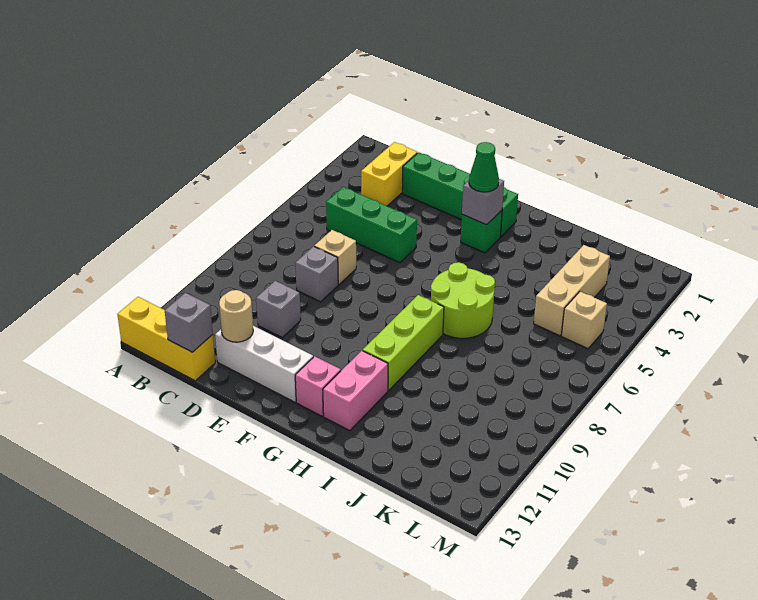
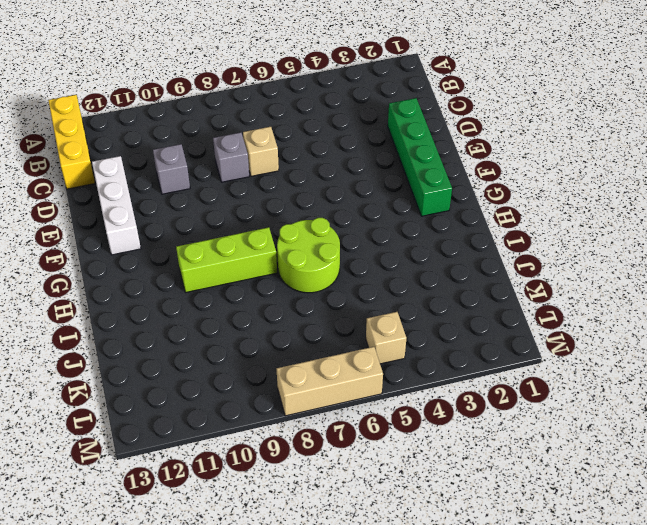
tan brick M6:M8 level 1 -> tan brick K3:K5 level 1
none -> yellow brick C2:C3 level 1
none -> green brick C5:E5 level 1
none -> green brick G3 level 1

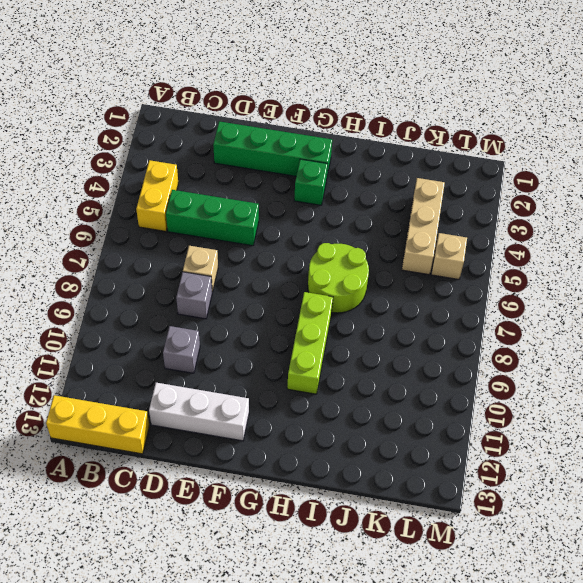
yellow brick B4:B5 level 1 -> yellow brick C2:C3 level 1
none -> pink brick G12 level 1
none -> pink brick H11:H12 level 1
none -> grey brick C13 level 2

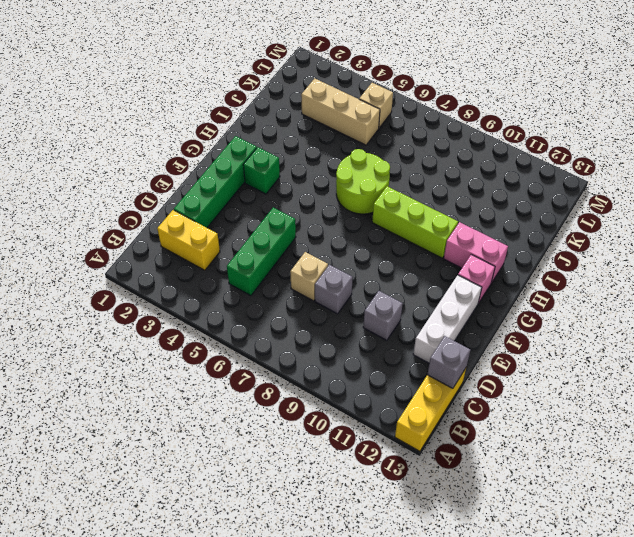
none -> tan round brick D12 level 2
none -> grey brick G3 level 2
none -> green cone G3 level 3

